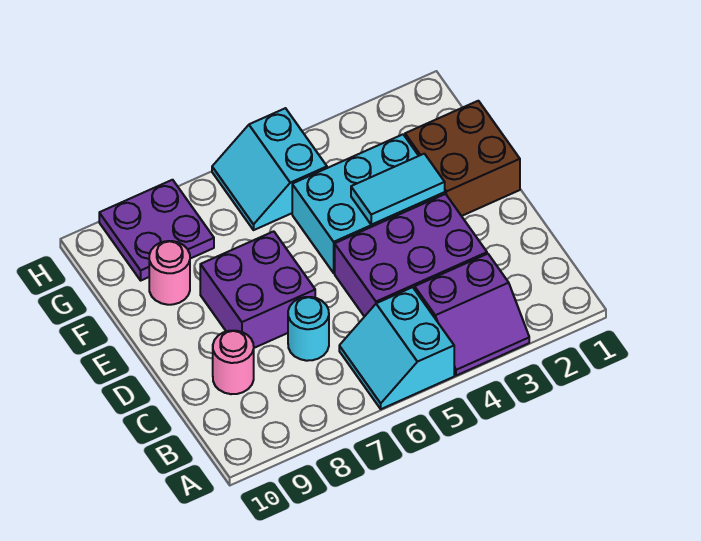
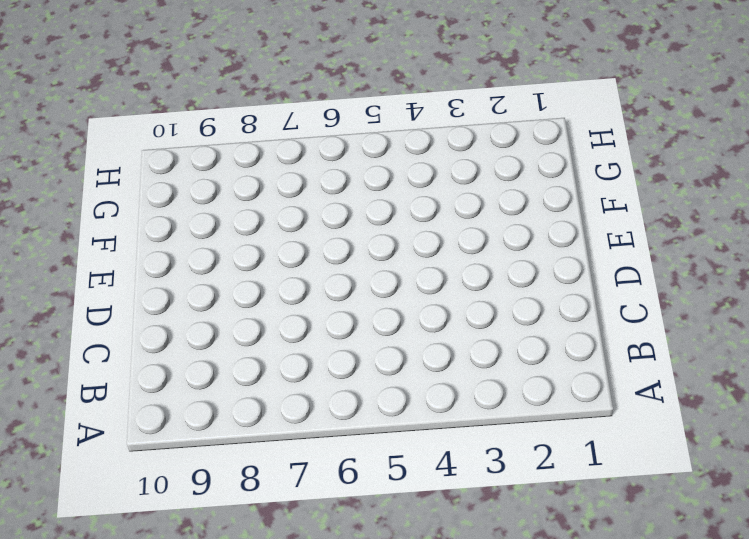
none -> purple slope A3:B4 level 1 top B
none -> cyan slope A5:B6 level 1 top 5
none -> purple brick C3:D5 level 1

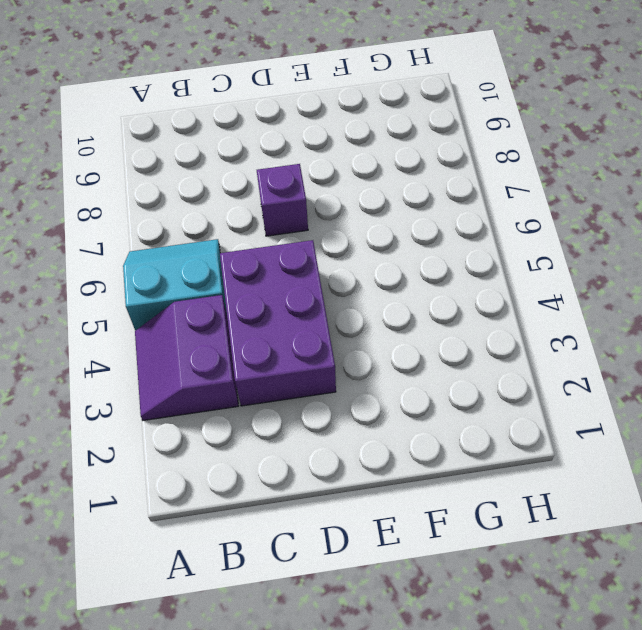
purple brick D7 level 1 -> purple brick D7:E8 level 1
none -> cyan round brick C7 level 1
none -> pink round brick C9 level 1
none -> brown brick E1:F2 level 1

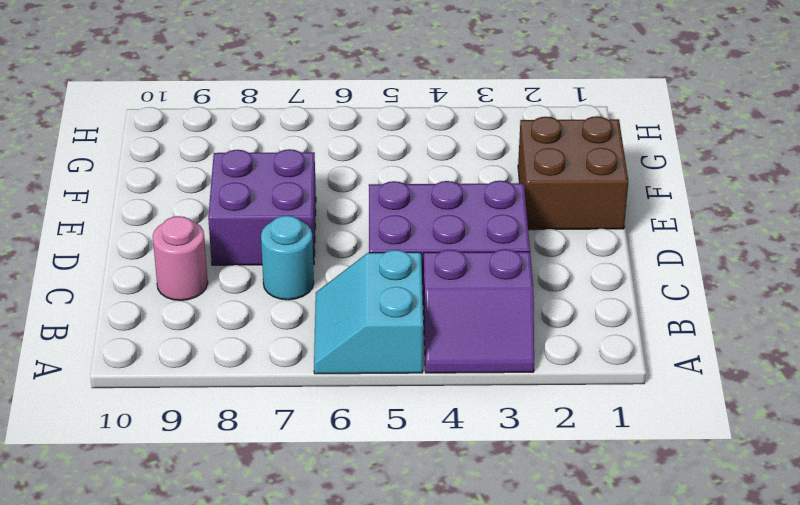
none -> cyan brick E3:F5 level 1
none -> pink round brick F9 level 1
none -> cyan slope G5:H6 level 1 top 5

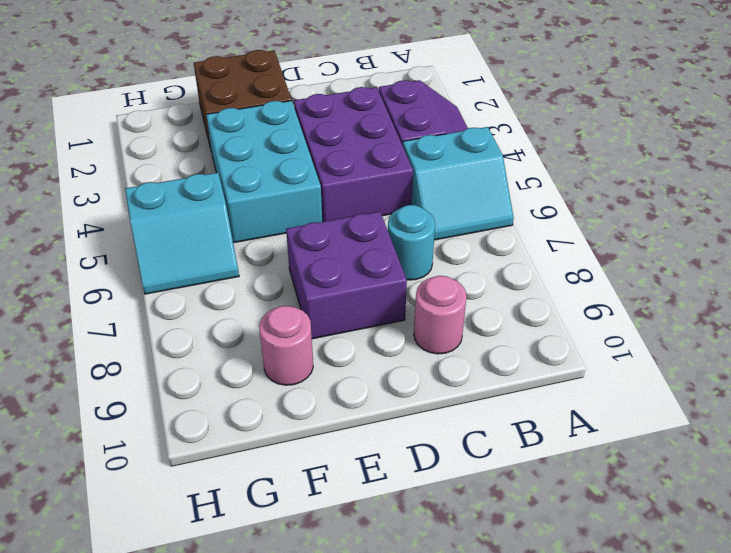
none -> purple plate G8:H9 level 1
none -> cyan tile E3:E4 level 2

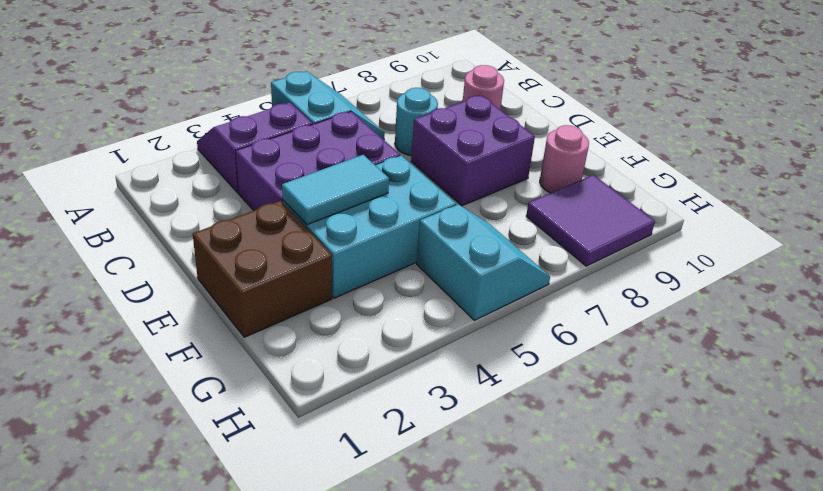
purple tile G8:H9 level 1 -> purple plate G8:H9 level 1

